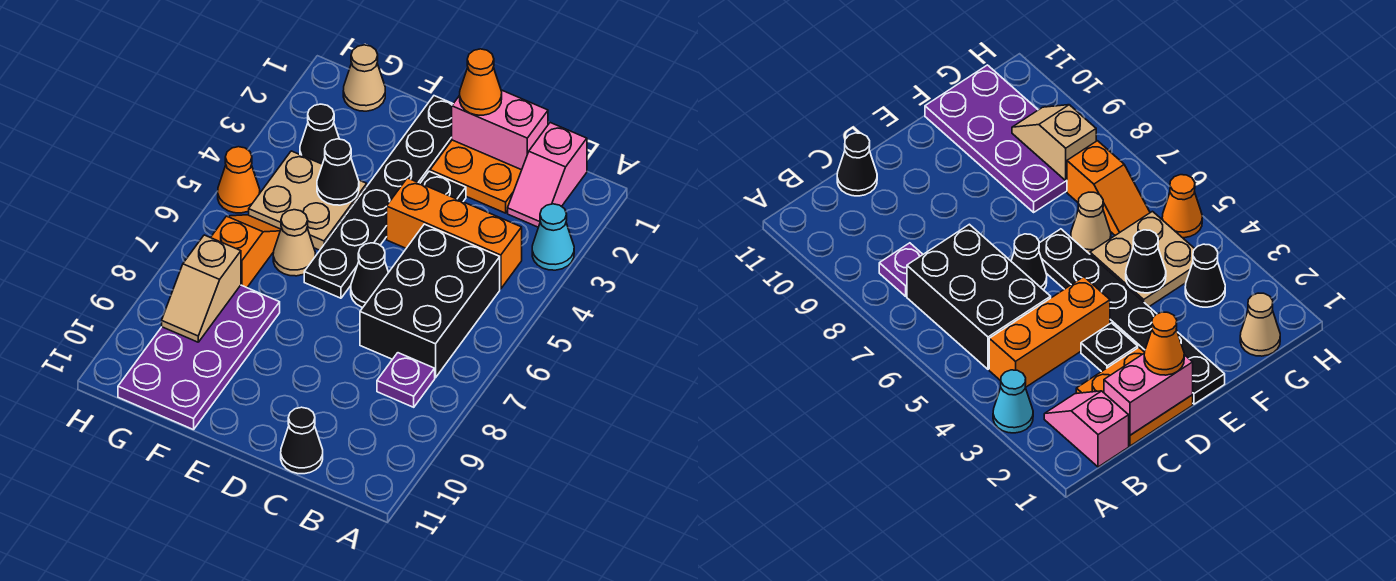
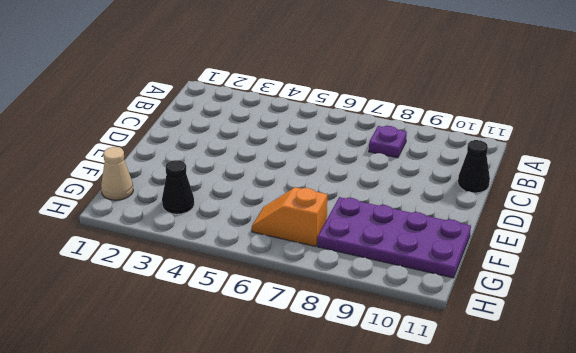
none -> cyan cone A3 level 1
none -> pink slope B1:B2 level 1 top 1
none -> orange brick B4:D4 level 1

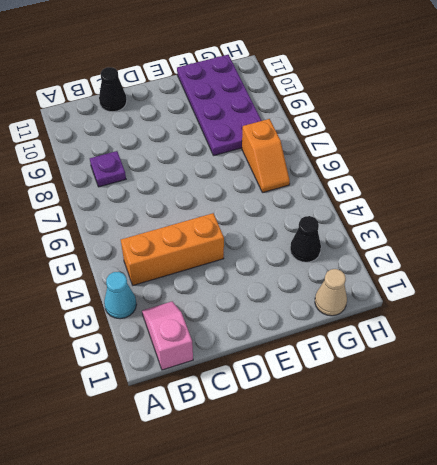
none -> black brick B5:C7 level 1
none -> orange plate C1:D2 level 1
none -> black plate D3 level 1

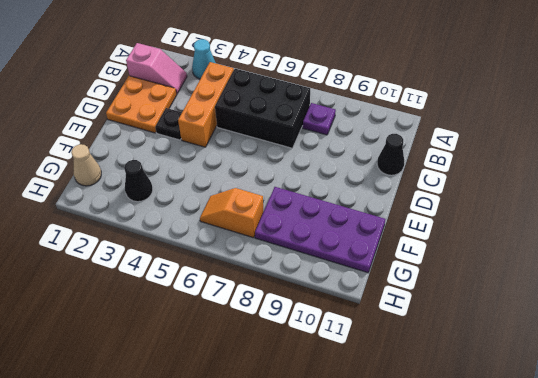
none -> black cone D6 level 1
none -> black plate E1:E6 level 1
none -> tan plate F4:G5 level 1

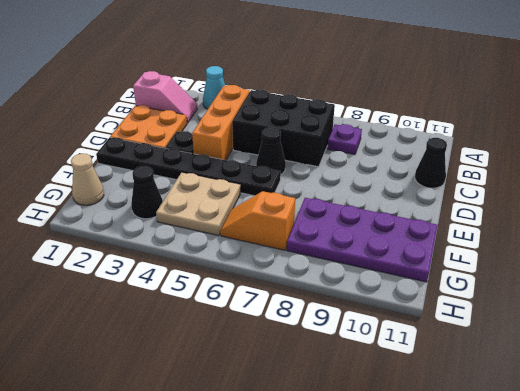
none -> tan cone F6 level 1
none -> orange cone H5 level 1
none -> pink brick C1:D1 level 2

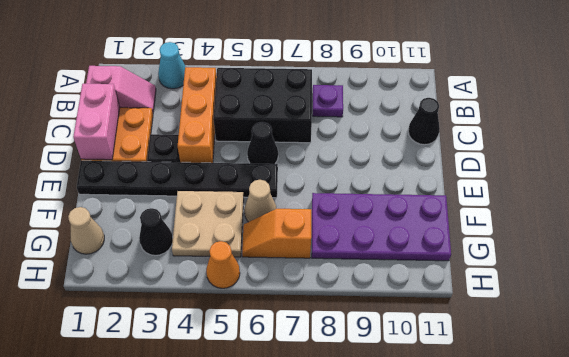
none -> black cone F4 level 2
none -> tan slope G8:G9 level 2 top 8
none -> orange cone D1 level 3

